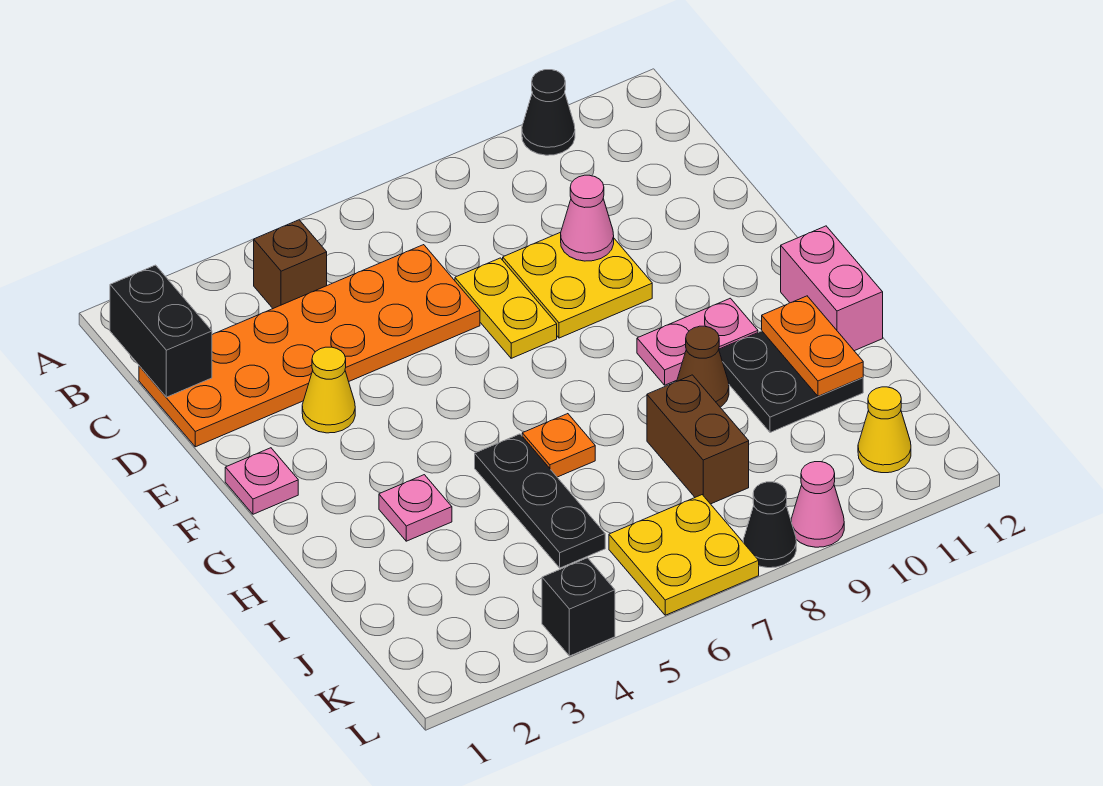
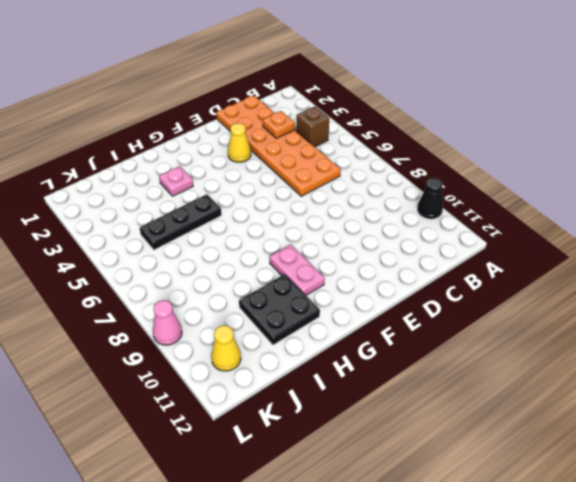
orange plate C3 level 2 -> orange plate H6 level 1
none -> yellow plate D7:E7 level 1
none -> yellow plate D8:E9 level 1
none -> pink plate F1 level 1

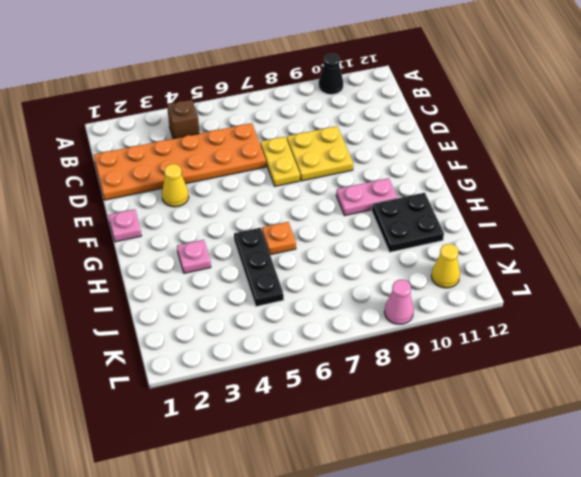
none -> pink brick G12:H12 level 1
none -> brown cone H9 level 1
none -> brown brick I8:J8 level 1

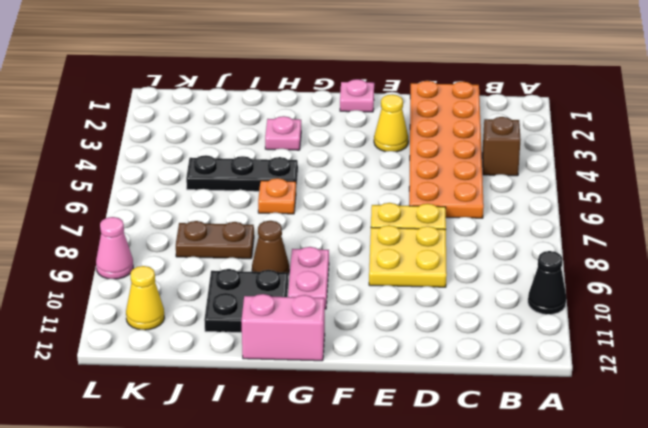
brown plate I8:J8 level 1 -> brown brick I8:J8 level 1
none -> yellow plate K6:L7 level 1
none -> black brick L4 level 1
none -> black cone L8 level 1

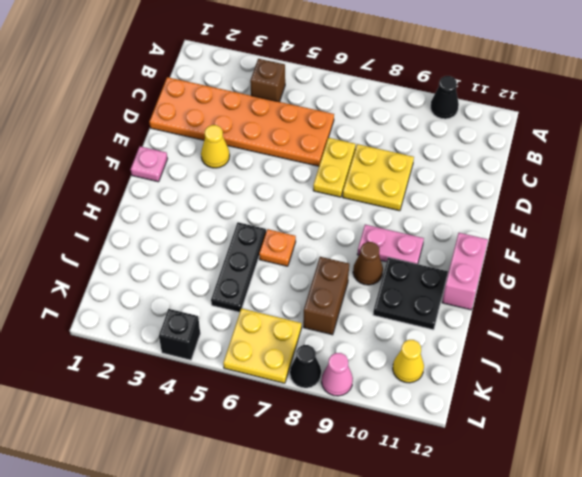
none -> pink plate H3 level 1
none -> black brick B1:C1 level 2
none -> pink cone D9 level 2

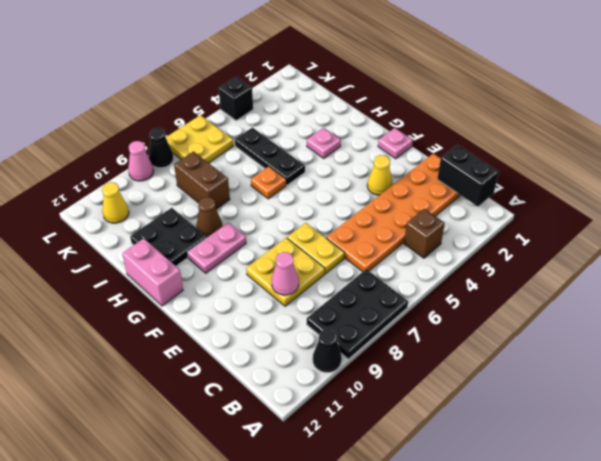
black plate A7:B9 level 1 -> none
none -> orange plate H11:I11 level 2

